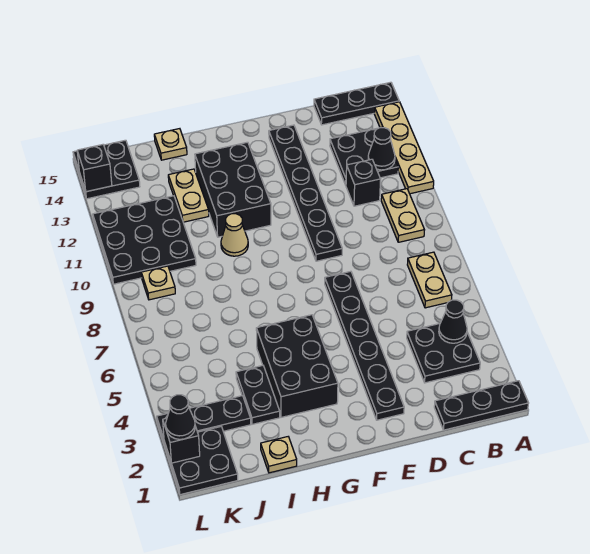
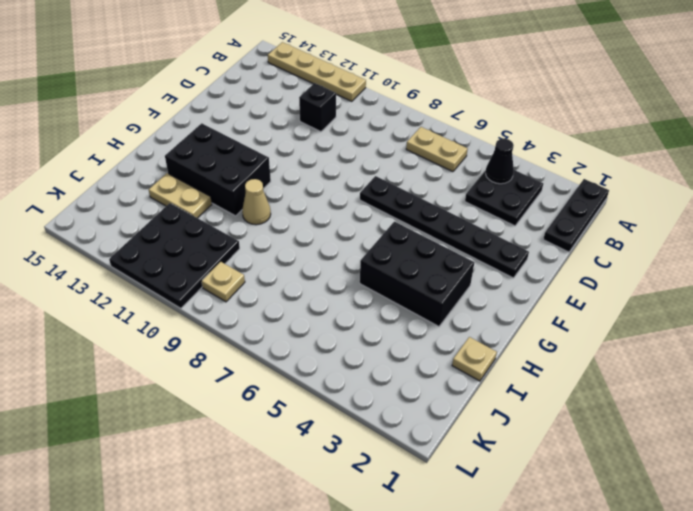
none -> black plate A15:C15 level 1
none -> tan plate B9:B10 level 1
none -> black plate B12:C13 level 1

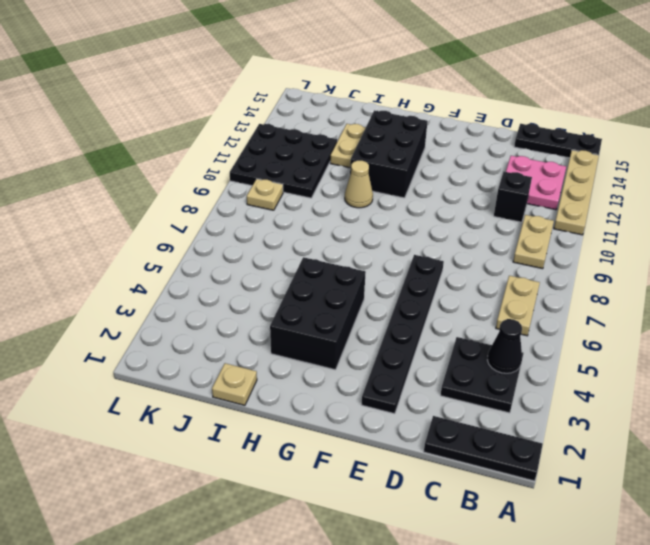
pink plate B12:C13 level 1 -> black plate B12:C13 level 1
none -> black plate E9:E14 level 1
none -> black plate I3:I4 level 1
none -> tan plate I15 level 1

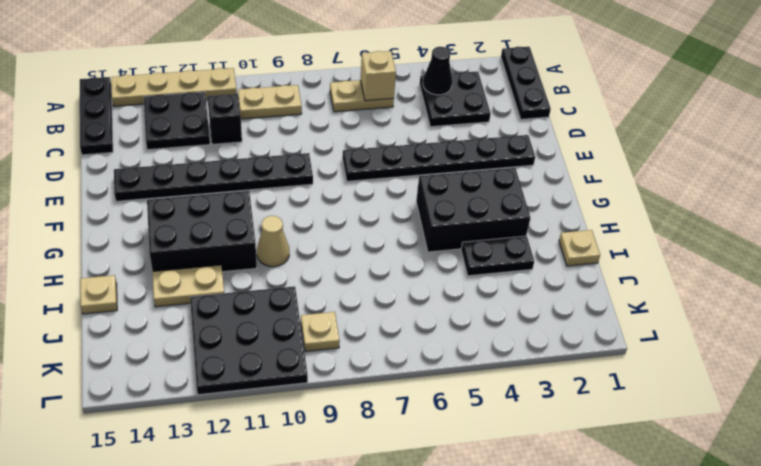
tan brick B6 level 2 -> none
none -> black plate J3:L3 level 1
none -> black plate K1:L2 level 1
none -> black plate K14:L15 level 1

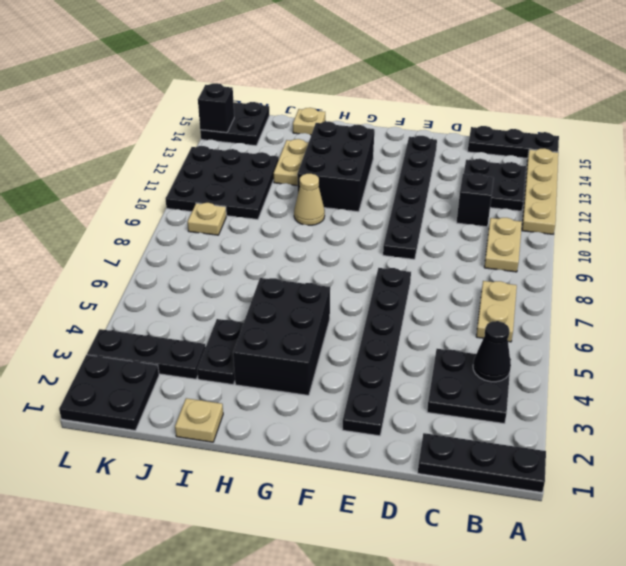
none -> black cone B12 level 2
none -> black brick L2 level 2
none -> black cone L2 level 3

